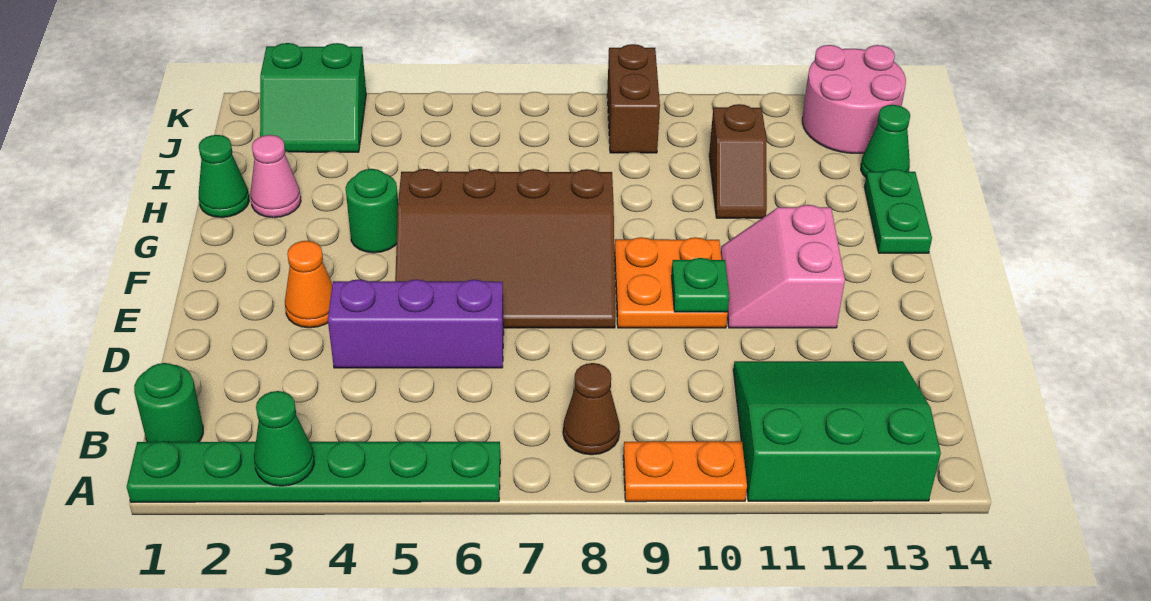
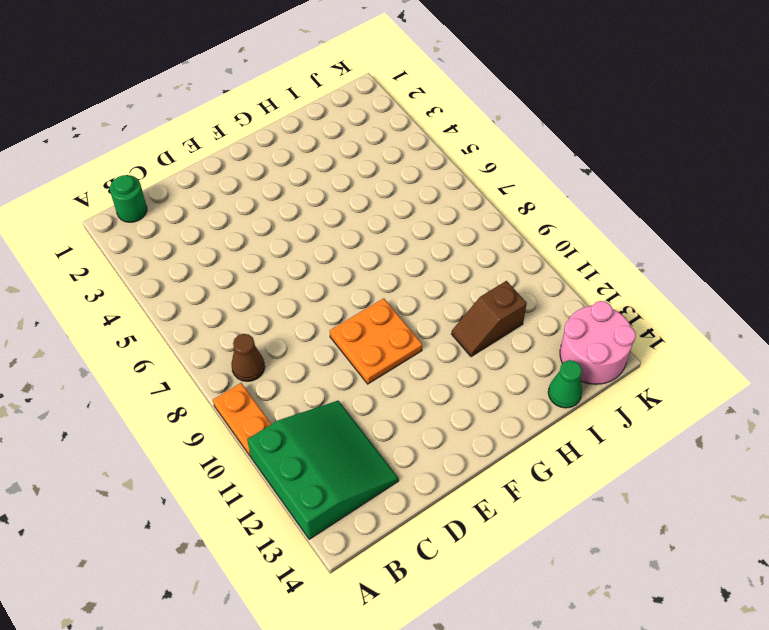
none -> green plate A1:A6 level 1
none -> purple brick D4:D6 level 1
none -> orange cone E3 level 1

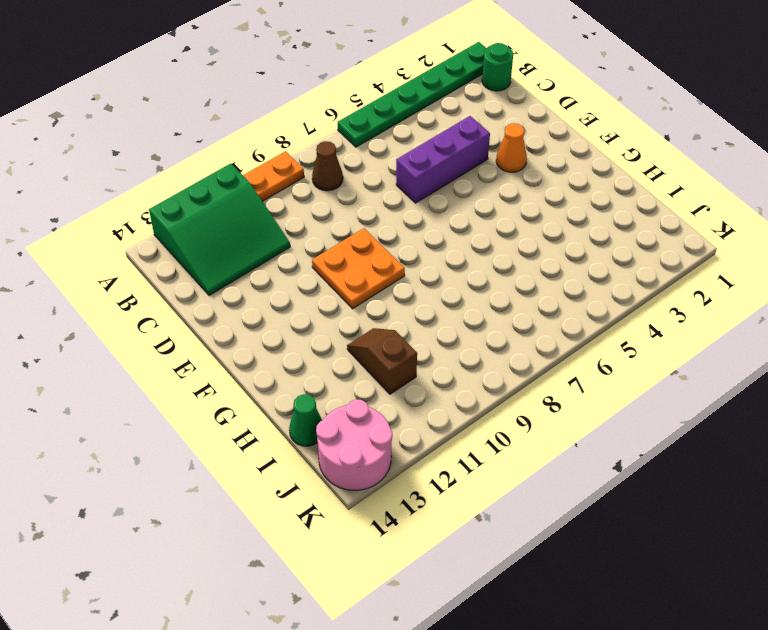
none -> brown slope E5:G8 level 1 top G
none -> pink slope E11:F12 level 1 top 12
none -> green round brick G4 level 1

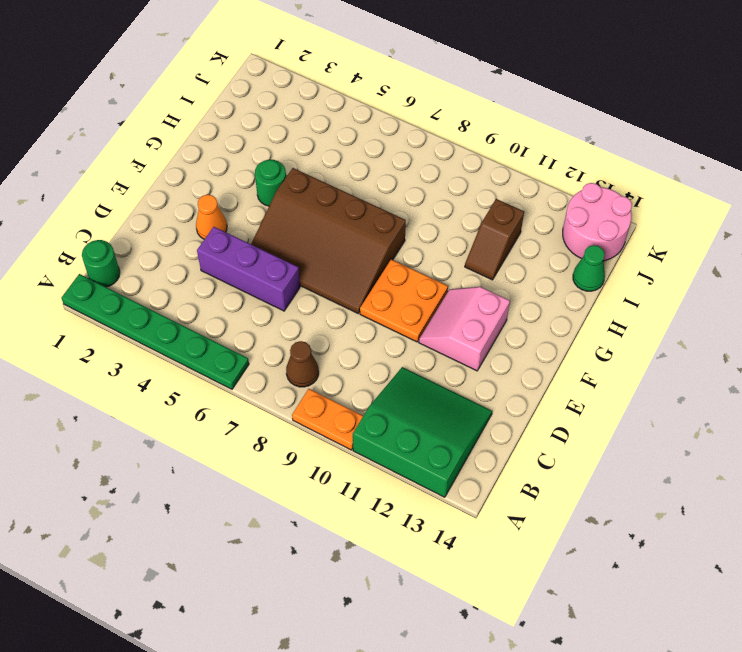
none -> green plate G14:H14 level 1
none -> green cone H1 level 1
none -> pink cone H2 level 1

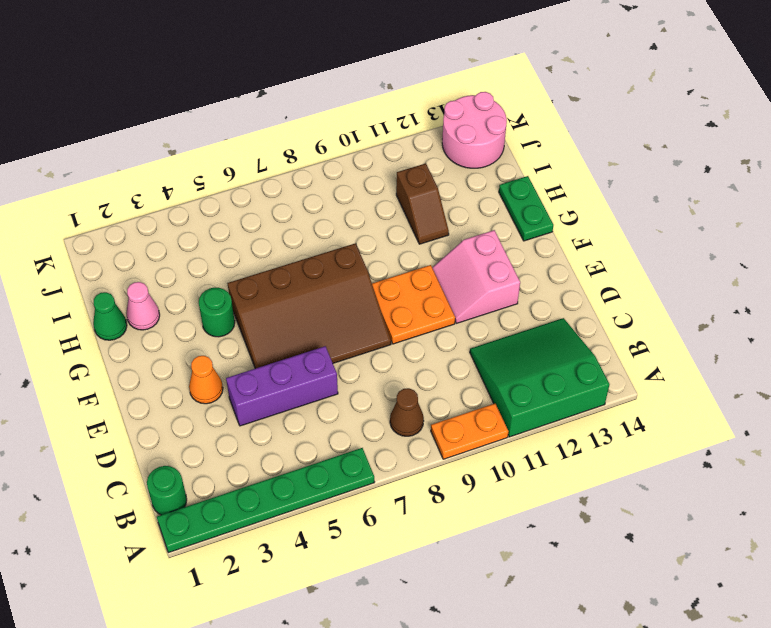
none -> green cone I14 level 1
none -> green slope J2:K3 level 1 top K
none -> brown brick J9:K9 level 1

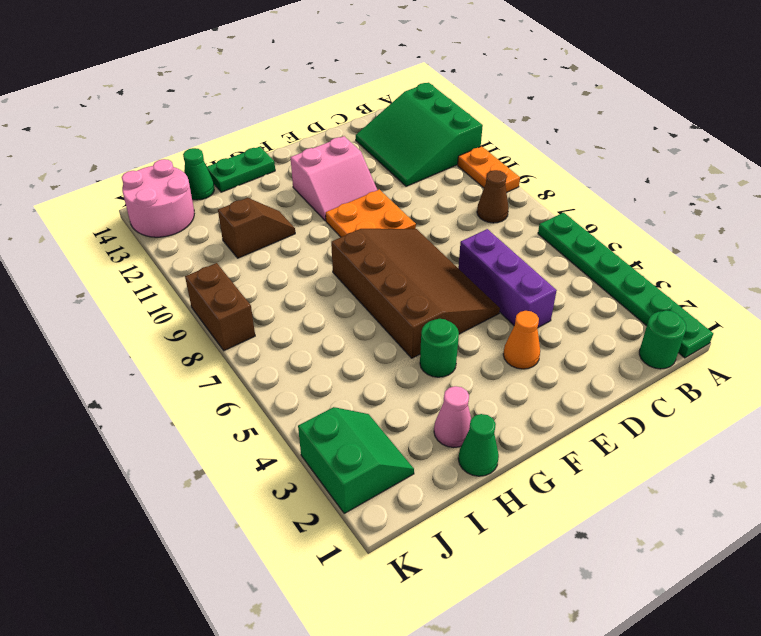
brown brick K8:K9 level 1 -> brown brick J9:K9 level 1
none -> green cone A3 level 2
none -> green plate E10 level 2

